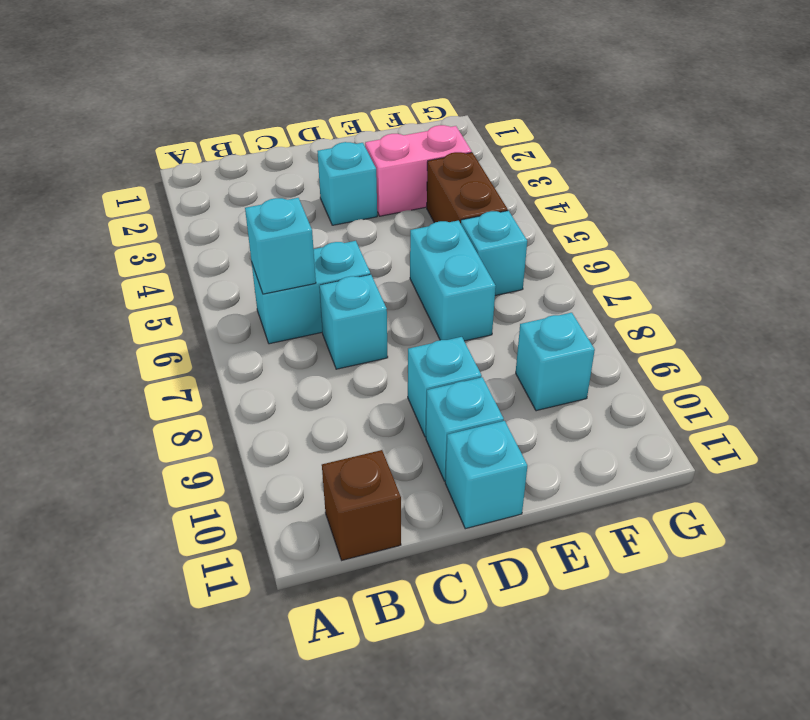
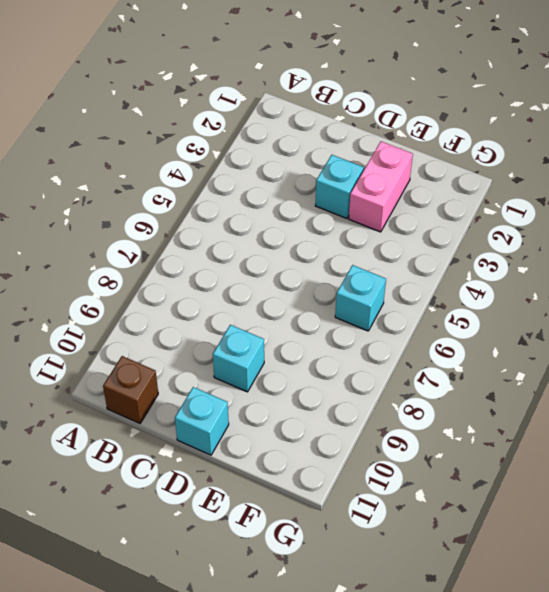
pink brick E2:E3 level 1 -> pink brick E3:F3 level 1
none -> cyan brick B6:C6 level 1
none -> cyan brick C7 level 1
none -> cyan brick D10 level 1

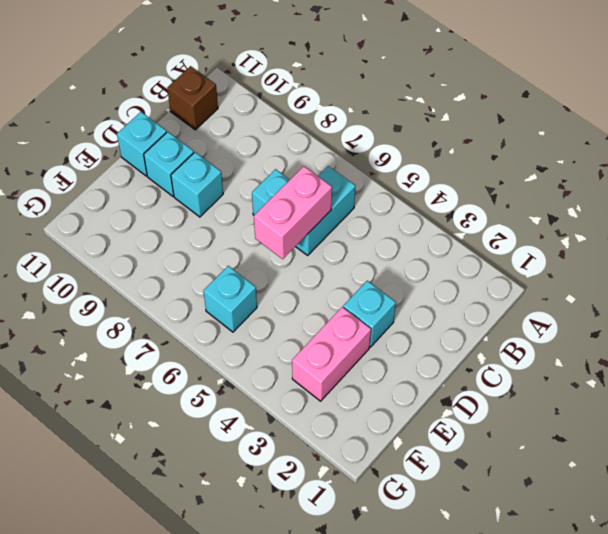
pink brick C6:D6 level 2 -> none
none -> cyan brick E6:E7 level 1
none -> brown brick F4:F5 level 1
none -> cyan brick F9 level 1

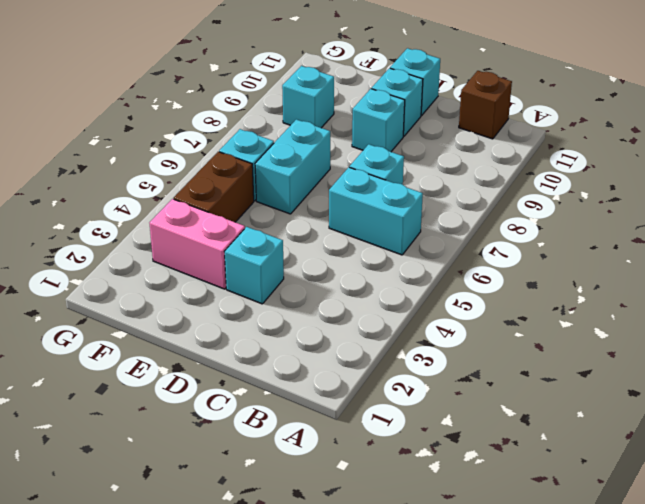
none -> cyan brick B6 level 2

